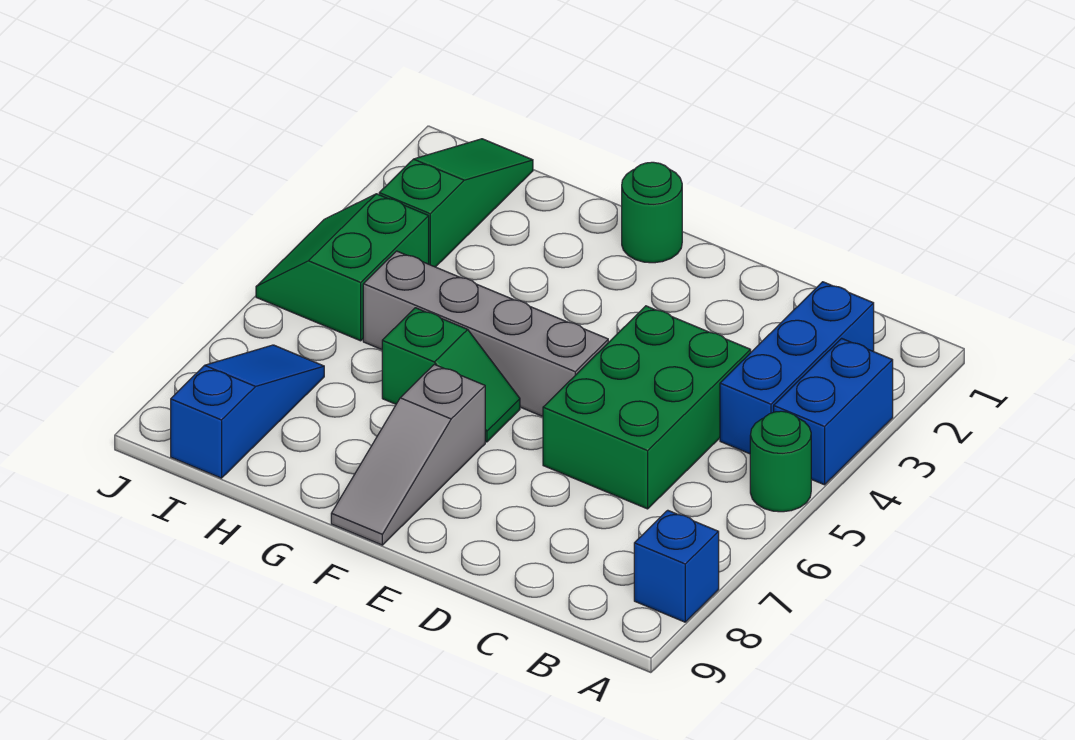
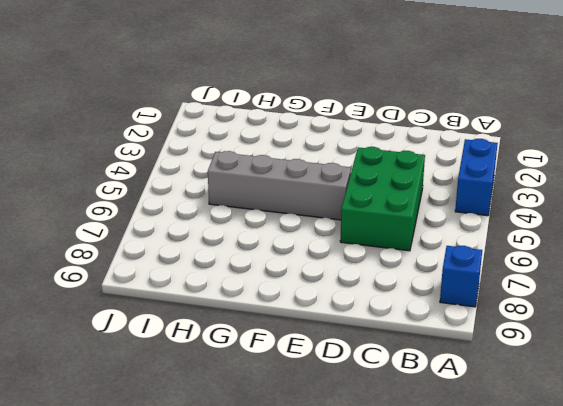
none -> green round brick A5 level 1
none -> blue brick B2:B4 level 1
none -> green round brick F1 level 1

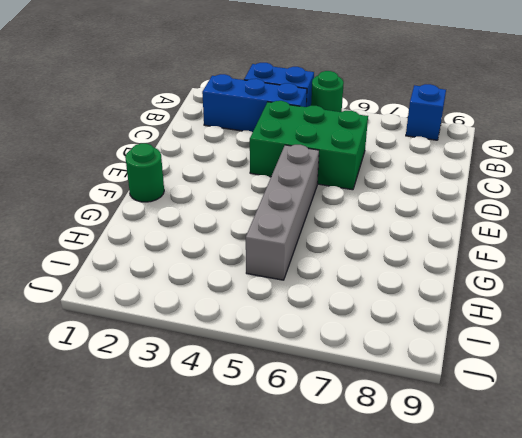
none -> green slope F6:G6 level 1 top G
none -> grey slope F7:F9 level 1 top 7
none -> green slope I1:I3 level 1 top 3

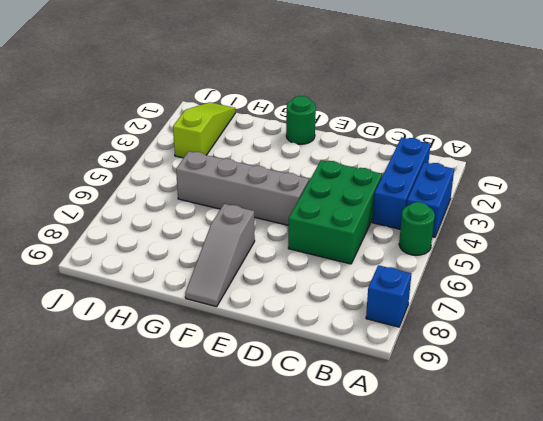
lime slope I1:I3 level 1 top 3 -> green slope I1:I3 level 1 top 3
none -> green slope F6:G6 level 1 top G
none -> green slope I4:J5 level 1 top I
none -> blue slope I7:I9 level 1 top 9

